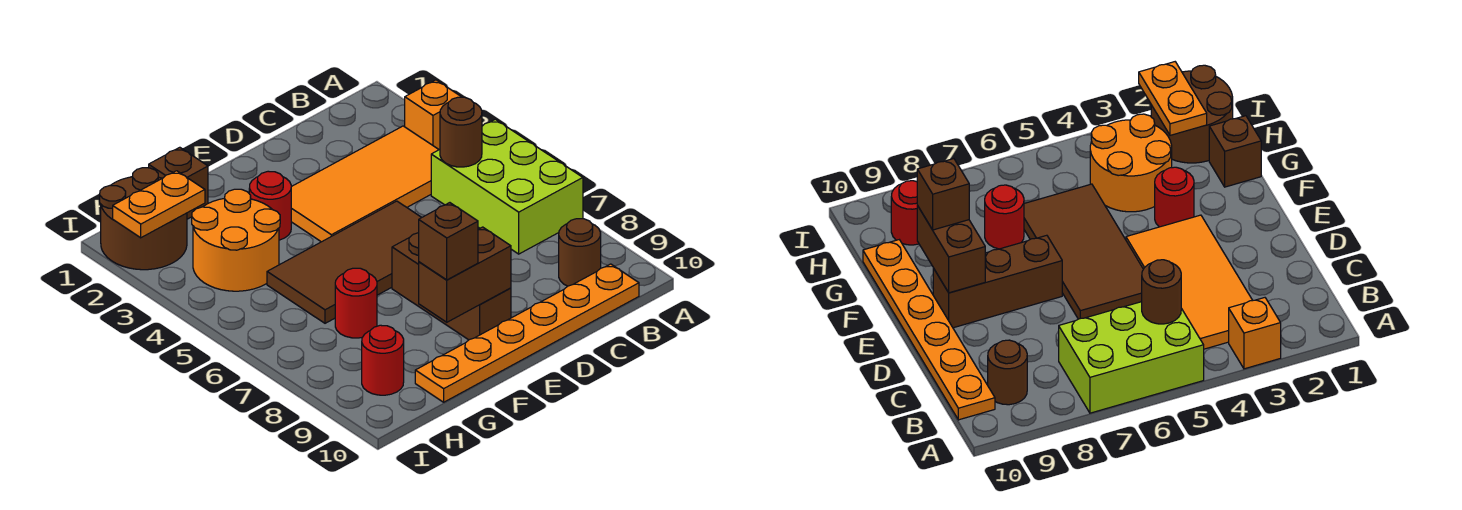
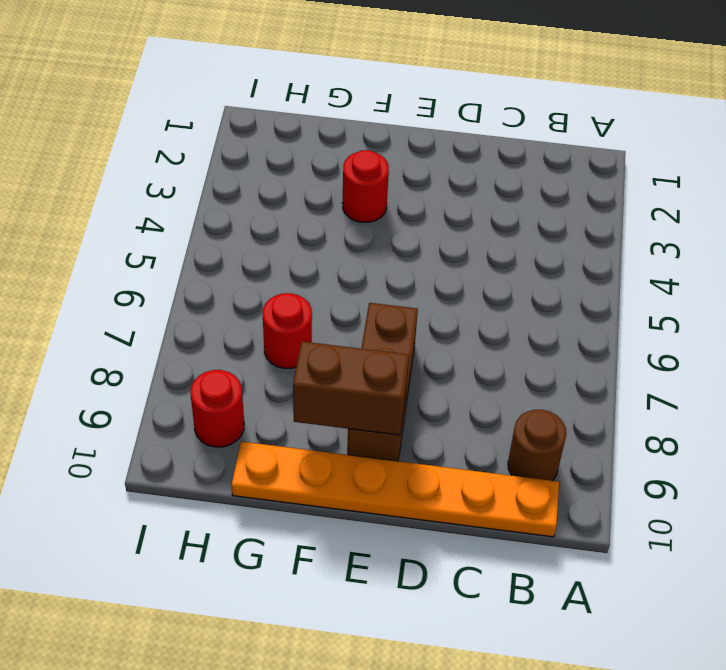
none -> orange brick A3 level 1
none -> lime brick A5:B7 level 1
none -> orange tile B3:E4 level 1

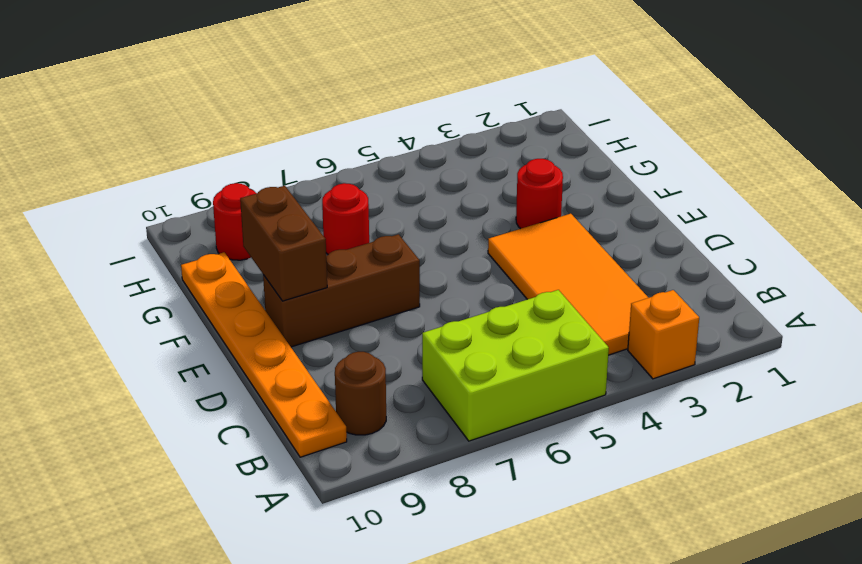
none -> brown tile D5:G6 level 1
none -> brown brick G1 level 1
none -> orange round brick G3:H4 level 1

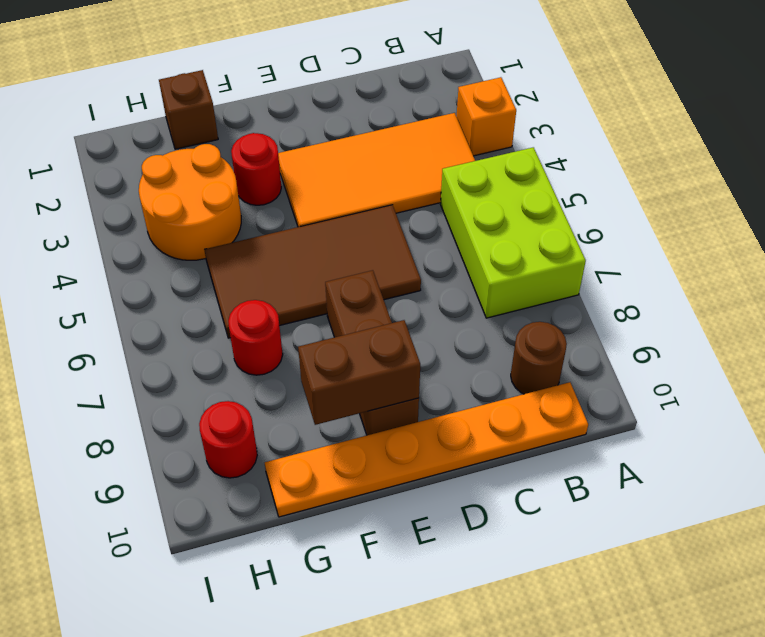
none -> brown round brick H1:I2 level 1
none -> brown round brick B5 level 2
none -> orange plate H2:I2 level 2

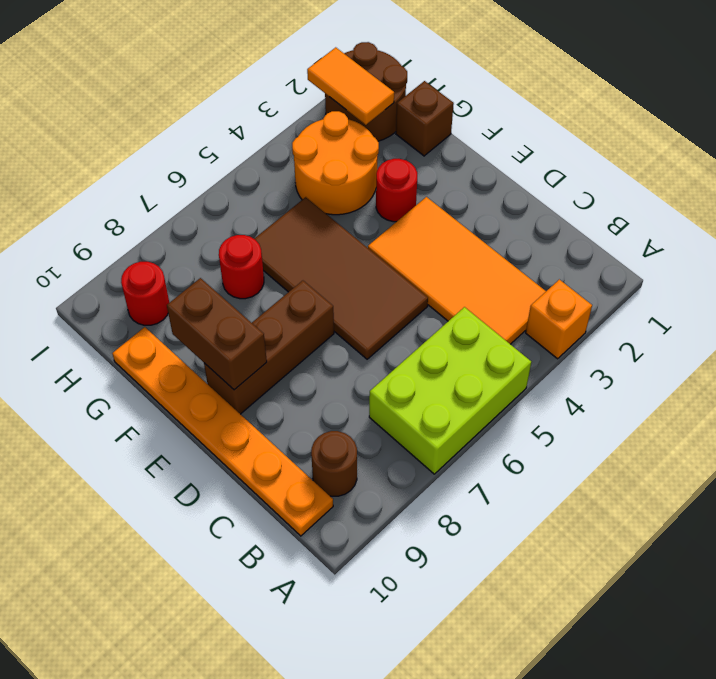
orange tile H2:I2 level 2 -> orange plate H2:I2 level 2
none -> brown round brick B5 level 2
none -> brown brick F9 level 3

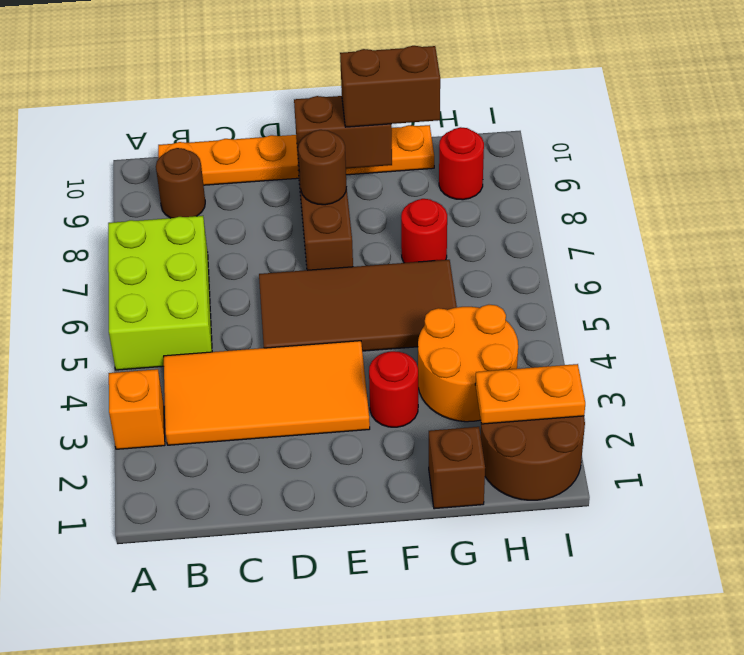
brown round brick E8 level 2 -> brown round brick B5 level 2
brown brick F9:G9 level 3 -> brown brick F9 level 3

